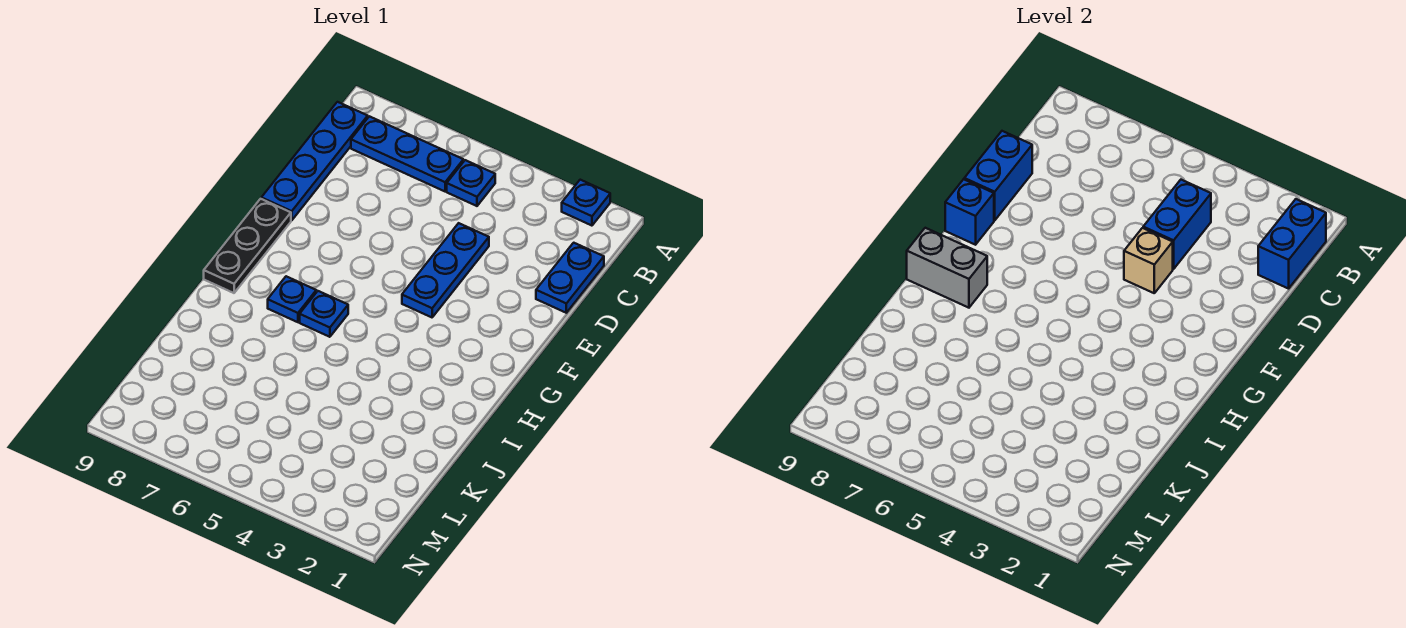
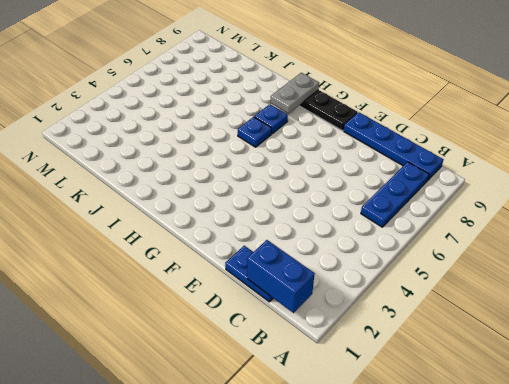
grey plate H8:H9 level 2 -> grey brick H8:H9 level 2
none -> blue plate A2 level 1
none -> blue plate B5 level 1
none -> blue plate D4:F4 level 1

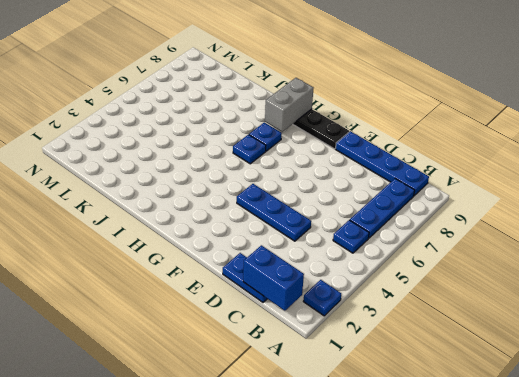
none -> blue brick C4:D4 level 2
none -> blue brick D9:E9 level 2
none -> tan brick E4 level 2

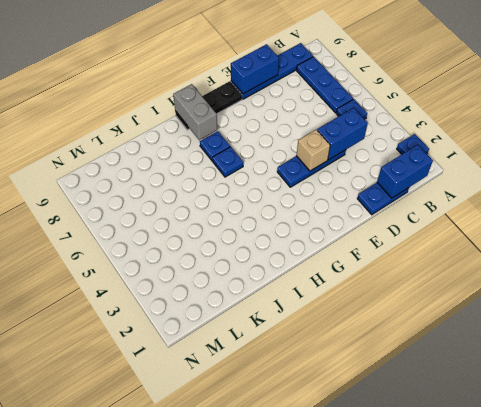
none -> blue brick F9 level 2

